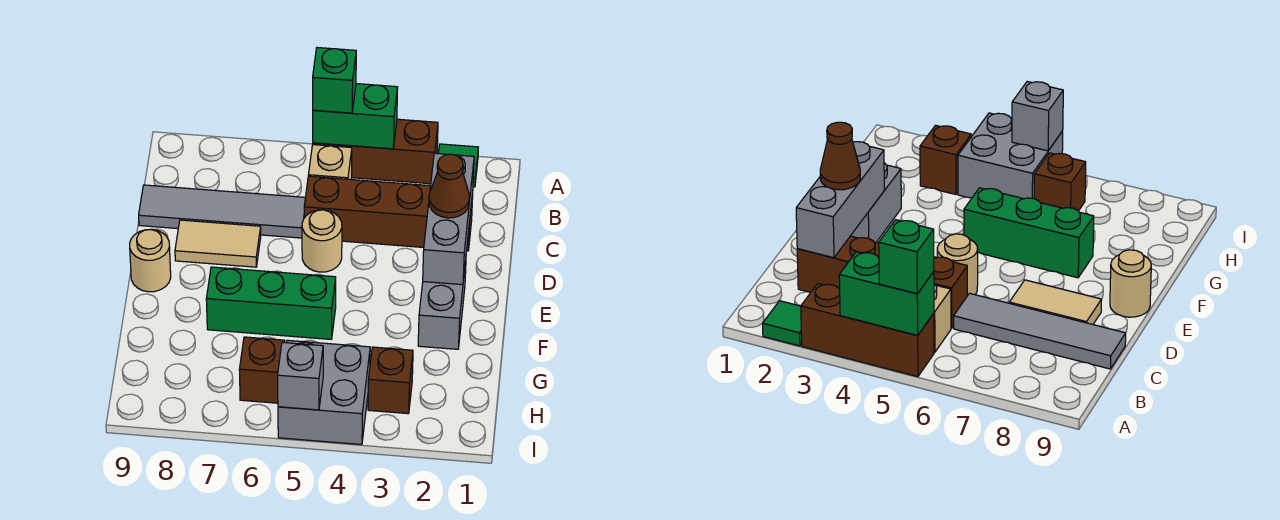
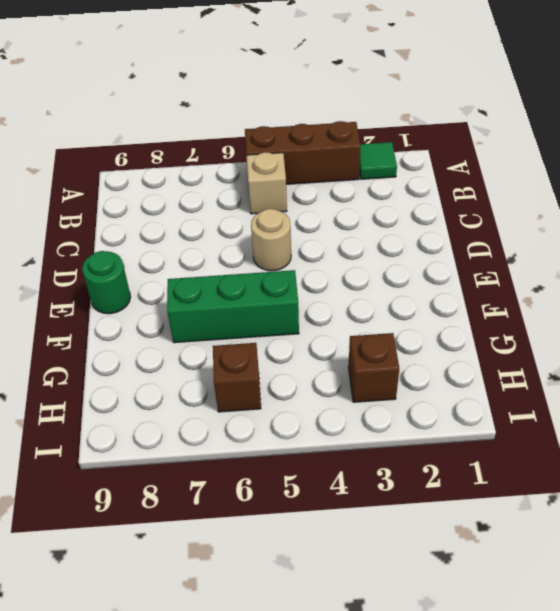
green round brick E9 level 1 -> tan round brick E9 level 1
none -> brown brick C2:C5 level 1
none -> grey tile C6:C9 level 1
none -> tan tile D7:D8 level 1

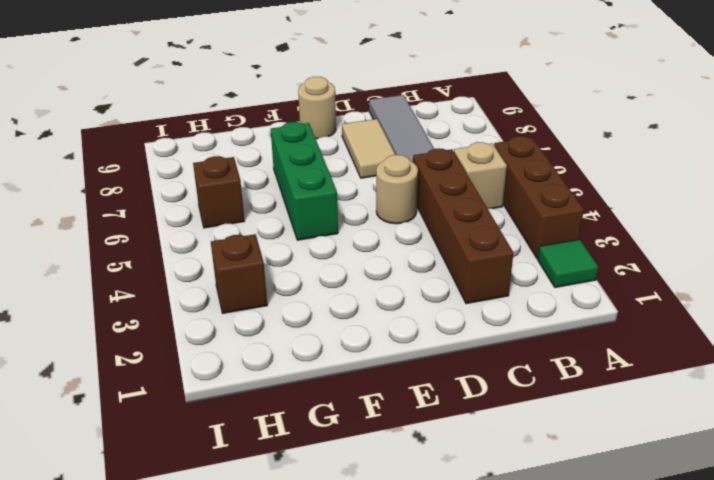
none -> grey brick E2:F2 level 1
none -> grey brick H4:I5 level 1
none -> green brick A4:A5 level 2

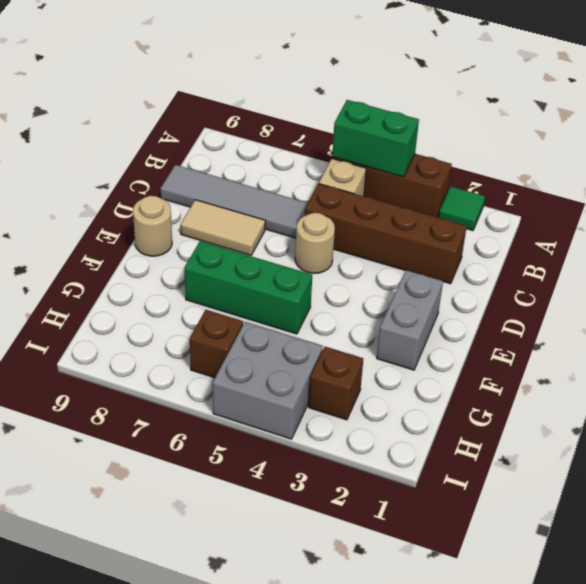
none -> grey brick C2:E2 level 2
none -> grey brick I5 level 2
none -> green brick A5 level 3

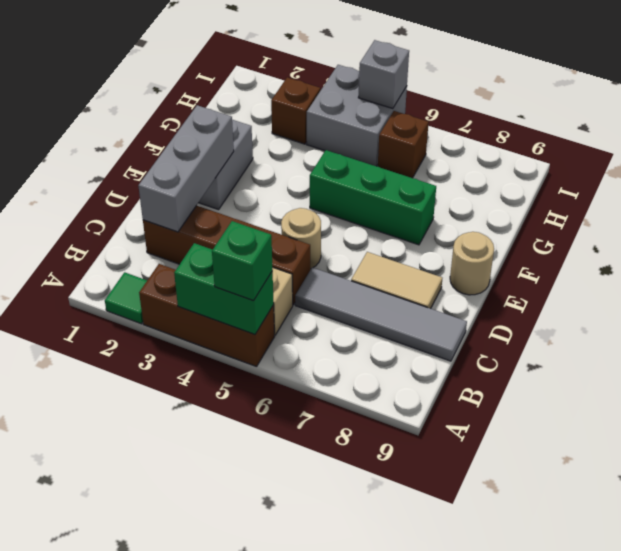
none -> brown cone D2 level 3

